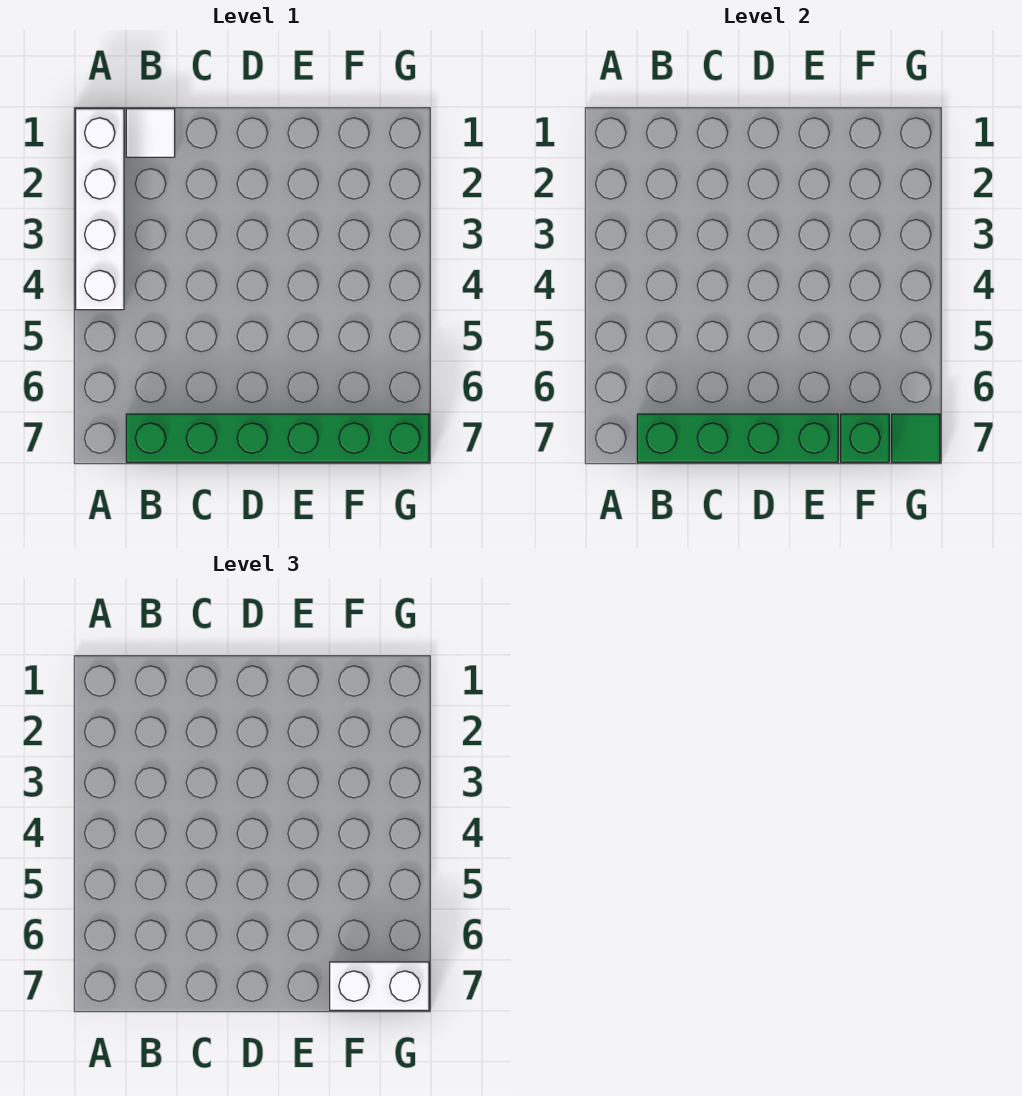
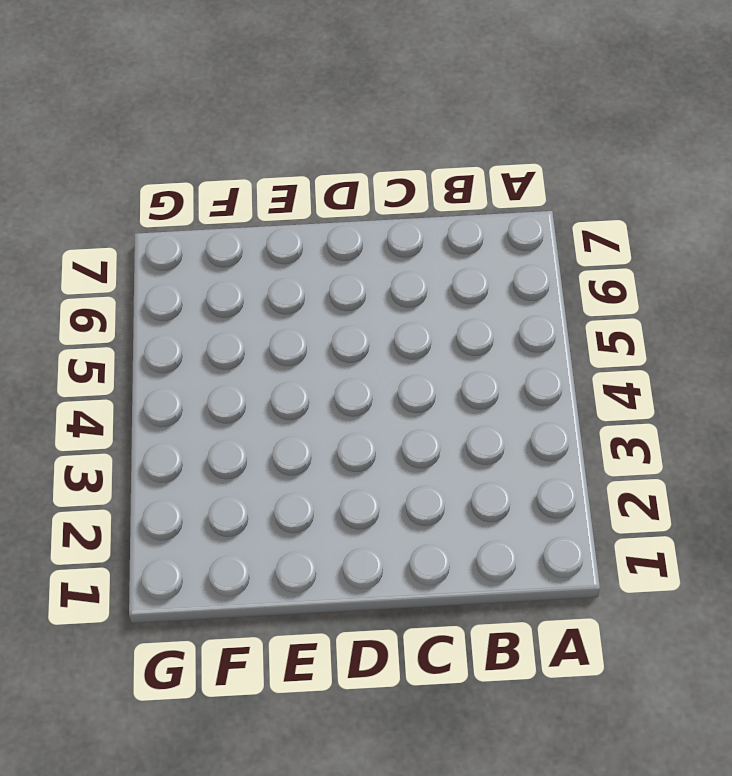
none -> white brick A1:A4 level 1
none -> white tile B1 level 1

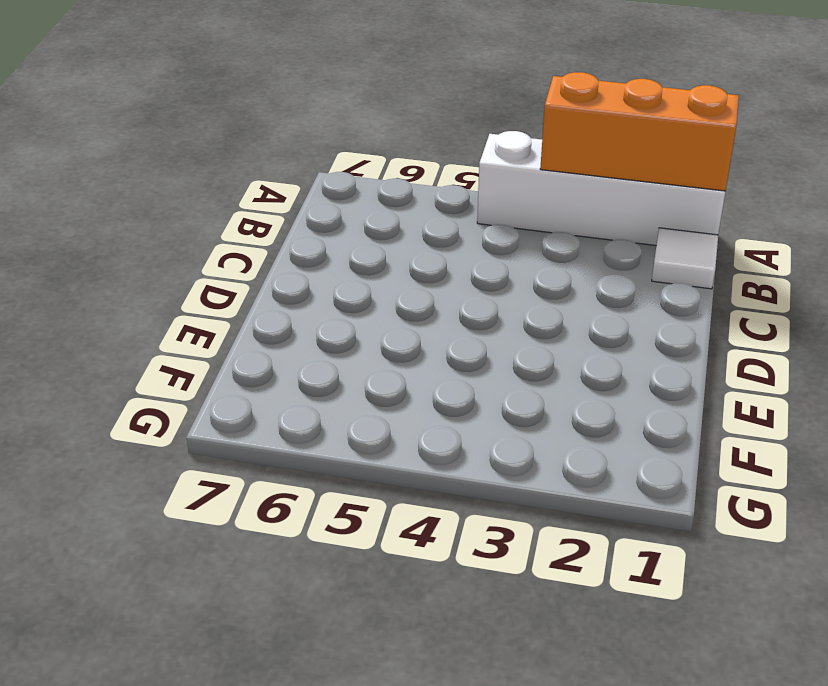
orange brick A1:A3 level 2 -> none
none -> green brick B7:G7 level 1
none -> green brick B7:E7 level 2

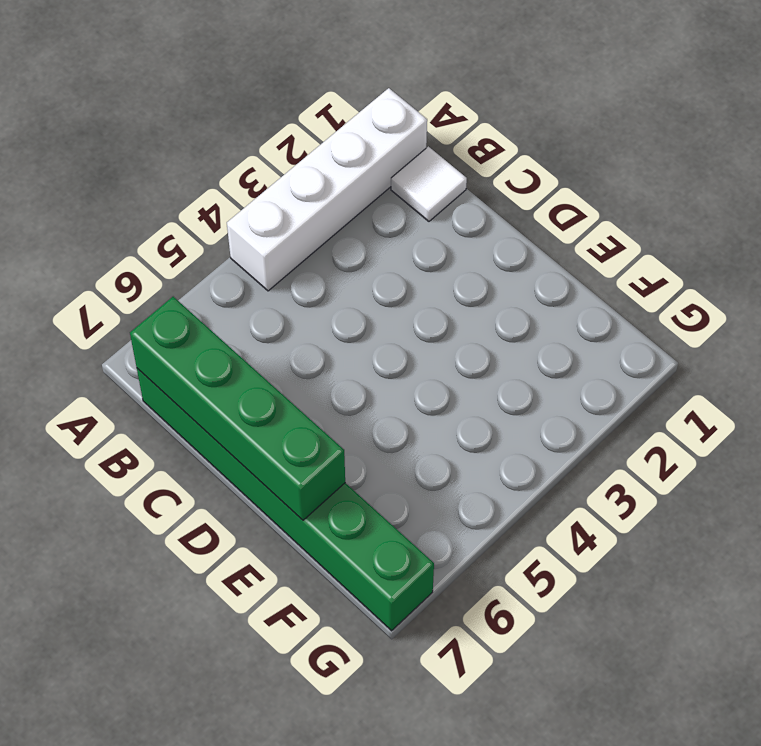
none -> green brick F7 level 2
none -> green tile G7 level 2

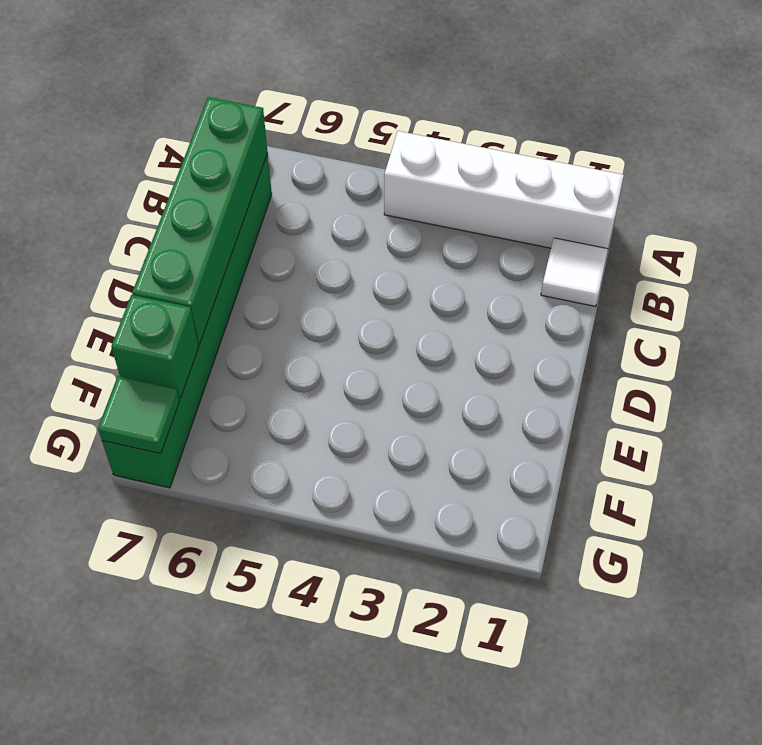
none -> white brick F7:G7 level 3

